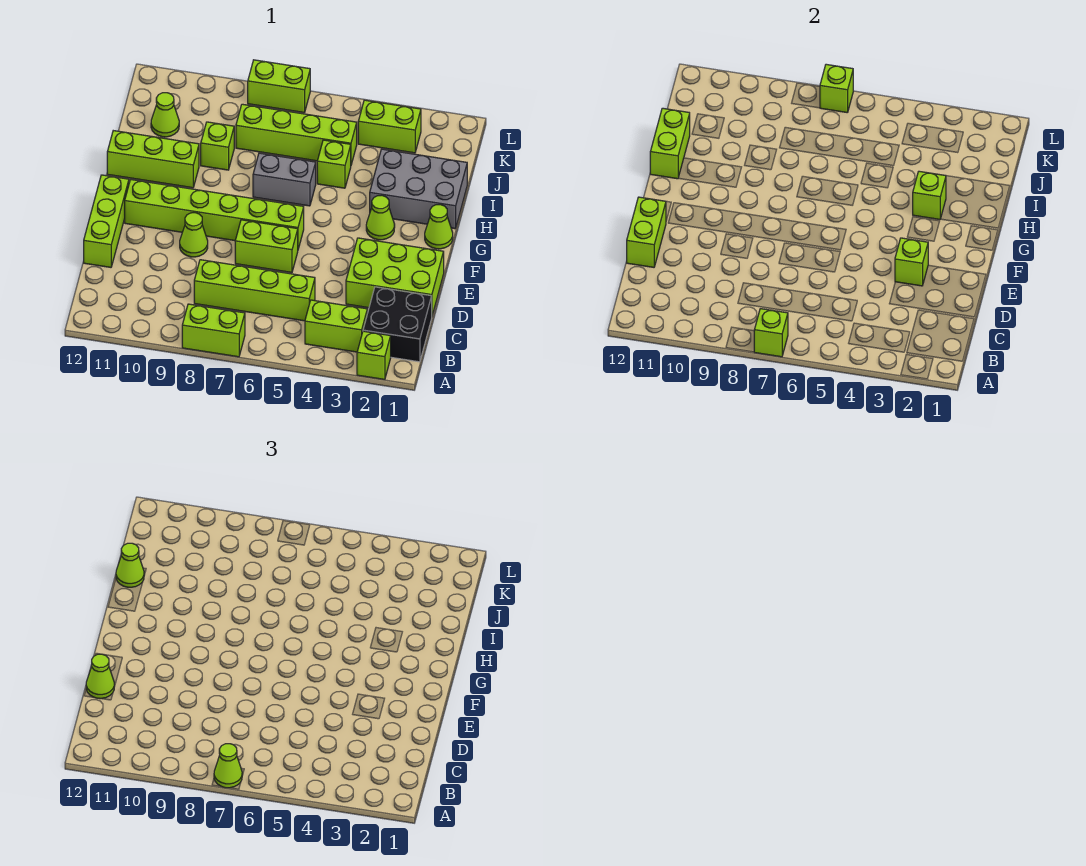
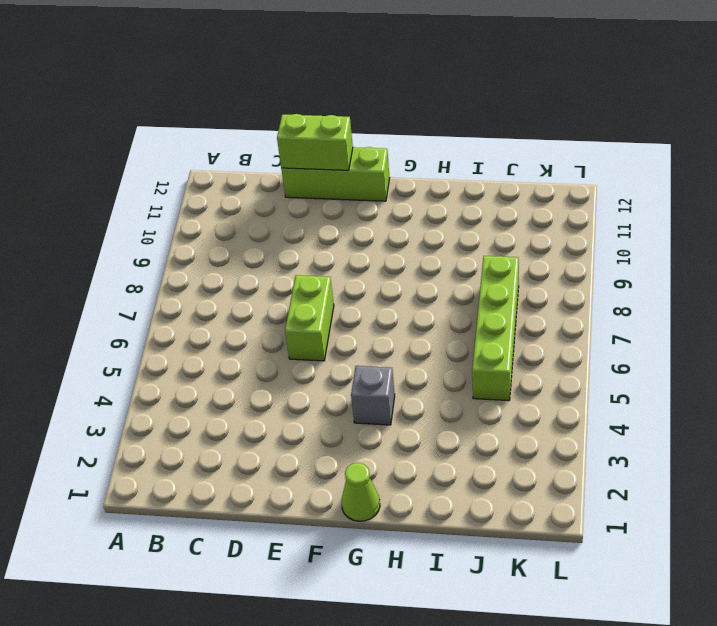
grey brick G4 level 1 -> none
none -> lime brick A2 level 1
none -> lime brick A7:A8 level 1
none -> black brick B1:C2 level 1
none -> lime brick B3:B4 level 1

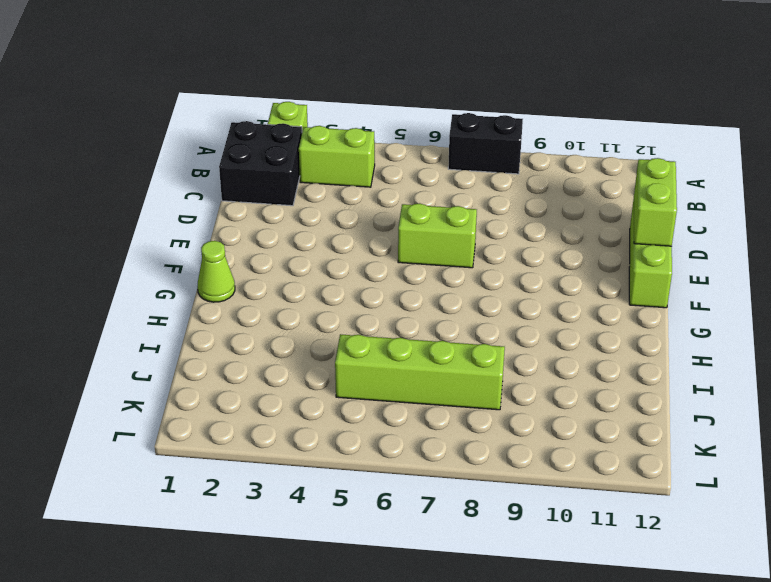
black brick A7:A8 level 1 -> lime brick A7:A8 level 1
none -> lime brick C5:C8 level 1
none -> lime brick D1:E3 level 1
none -> lime cone E9 level 1
none -> lime brick F6:F11 level 1

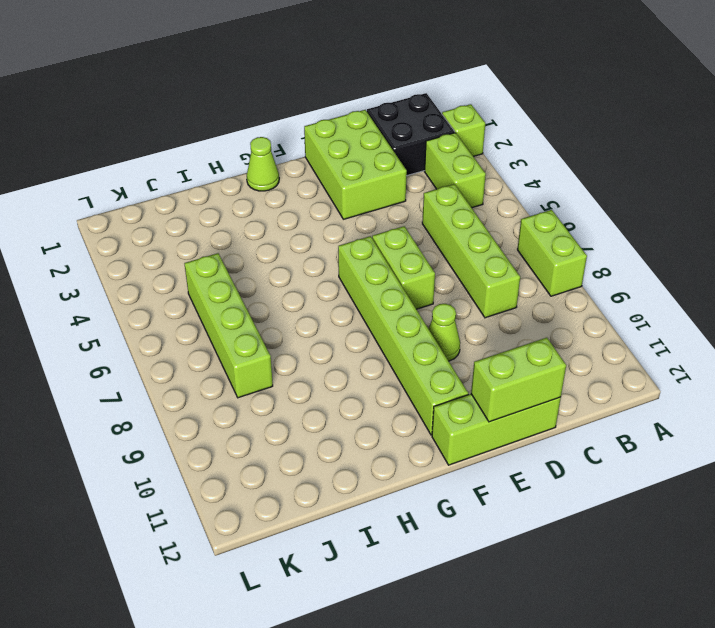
none -> lime cone G3 level 1
none -> grey brick H1:I3 level 1
none -> grey brick H6:H7 level 1
none -> lime brick H10:H12 level 1

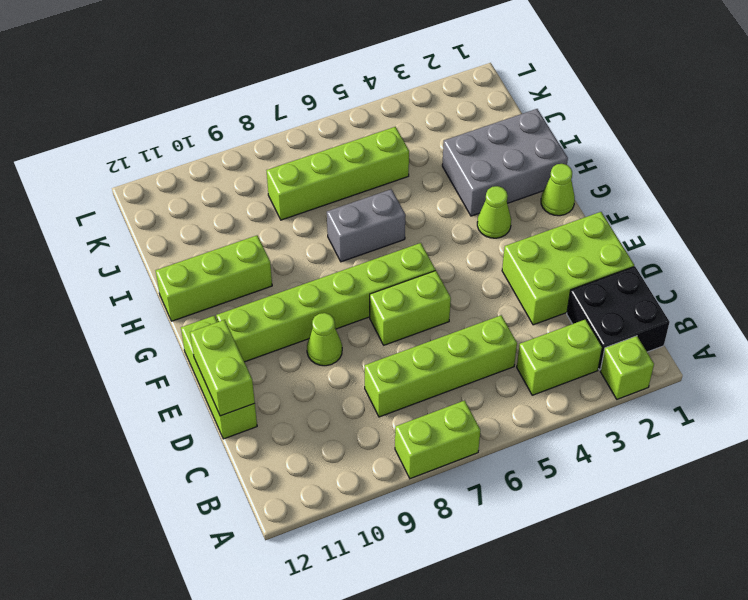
none -> lime brick I5 level 1
none -> lime brick I9 level 1
none -> lime cone J11 level 1
none -> lime brick K3:K4 level 1

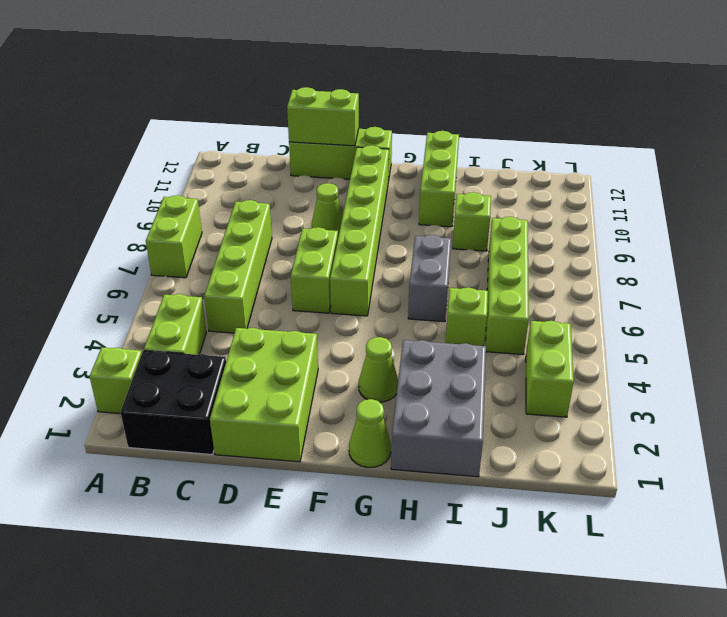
none -> lime cone J11 level 1
none -> lime brick L7:L8 level 1
none -> lime brick A7 level 2
none -> lime brick E3 level 2

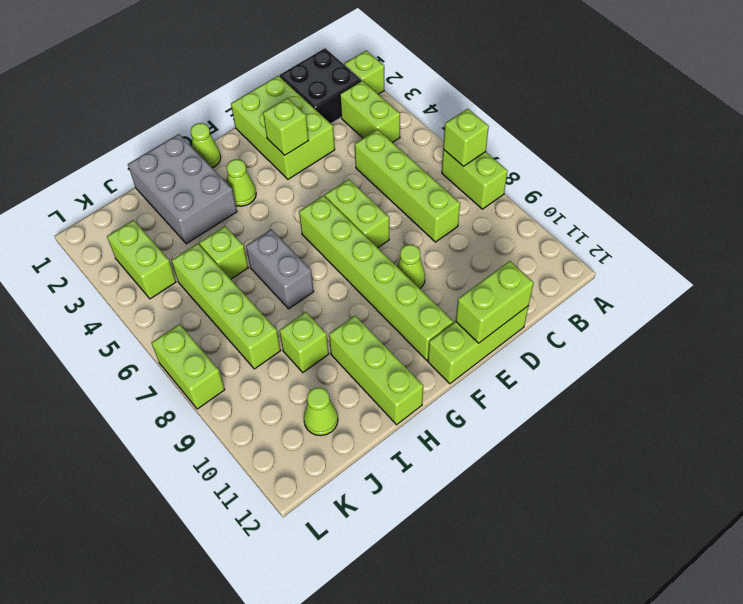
none -> lime brick H3 level 2
none -> lime brick H12:I12 level 2
none -> lime brick L7 level 2
none -> lime cone A7 level 3

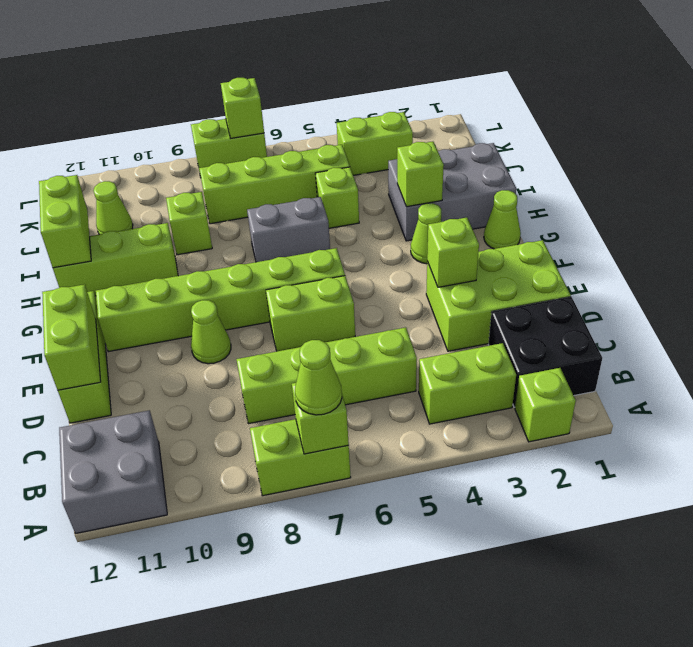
grey brick A11:B12 level 1 -> none
none -> lime cone D12 level 3
none -> lime cone I12 level 3

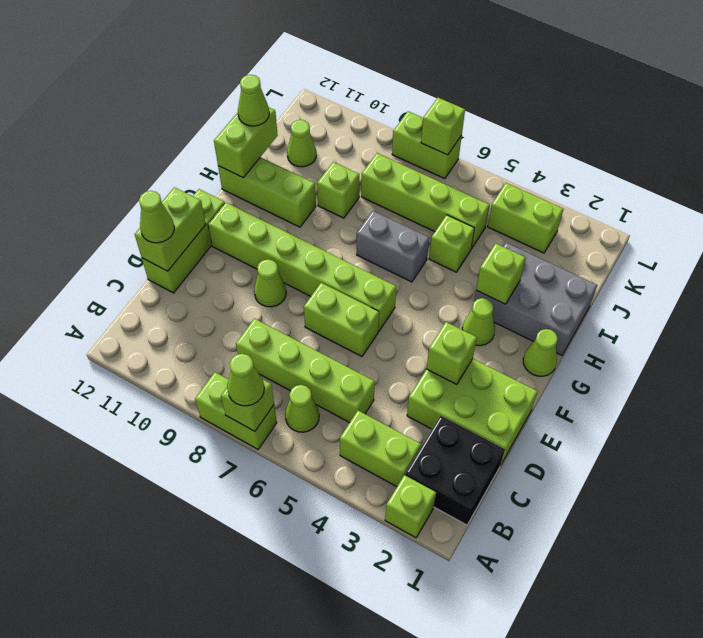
lime cone B6 level 1 -> none

